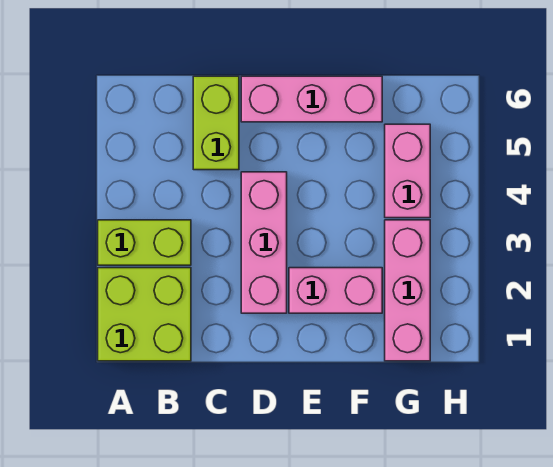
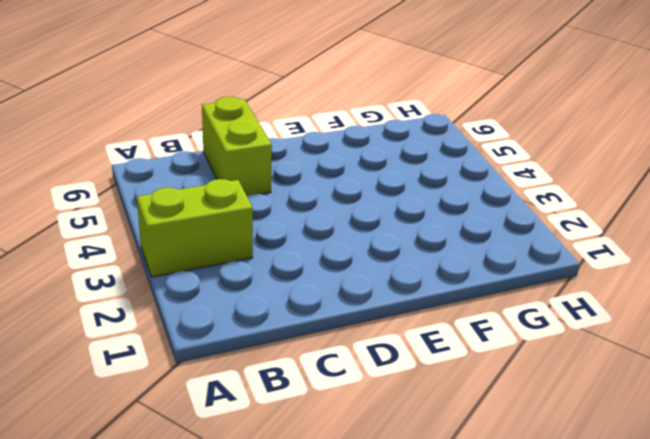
none -> lime brick A1:B2 level 1
none -> pink brick D2:D4 level 1

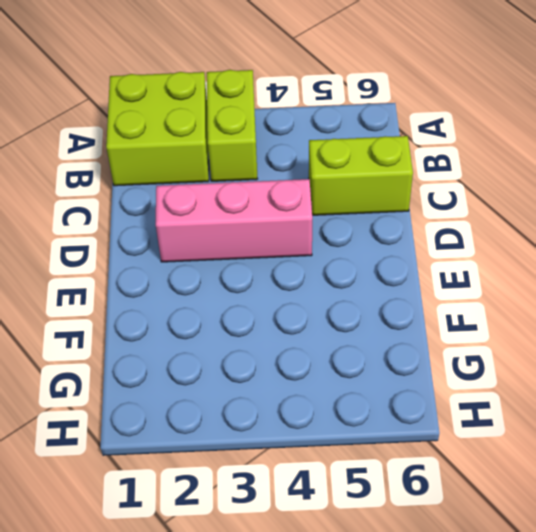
none -> pink brick D6:F6 level 1
none -> pink brick E2:F2 level 1

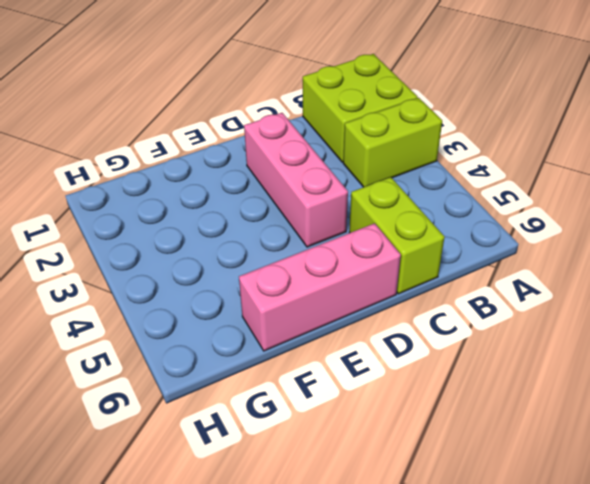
none -> pink brick E2:F2 level 1
none -> pink brick G1:G3 level 1

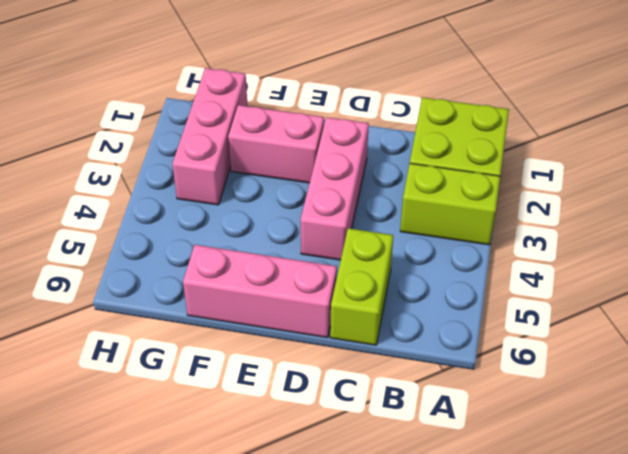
none -> pink brick G4:G5 level 1

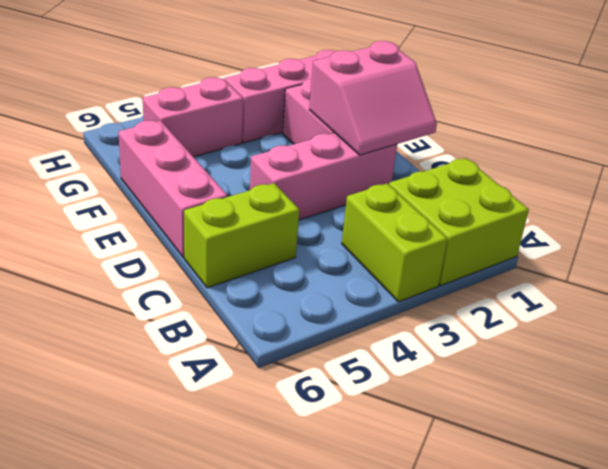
pink slope D1:E2 level 2 top E -> none

